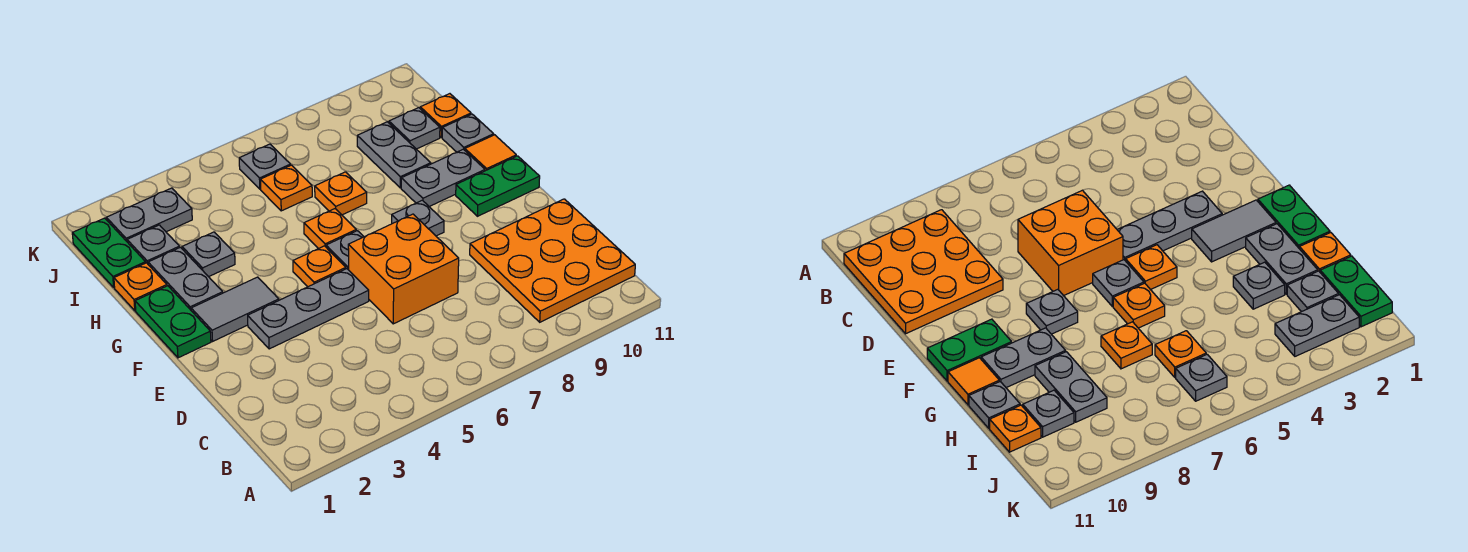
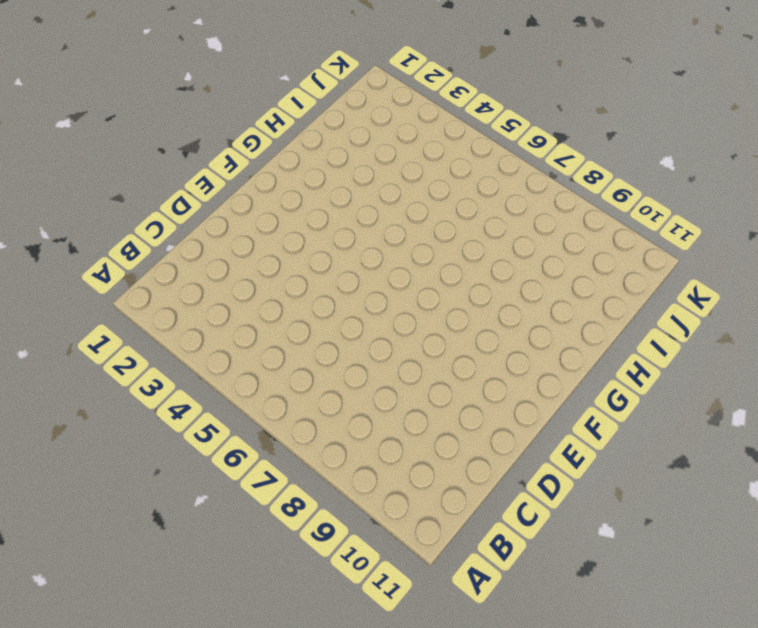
none -> orange plate B9:D11 level 1
none -> orange brick D6:E7 level 1
none -> grey plate E3:E5 level 1

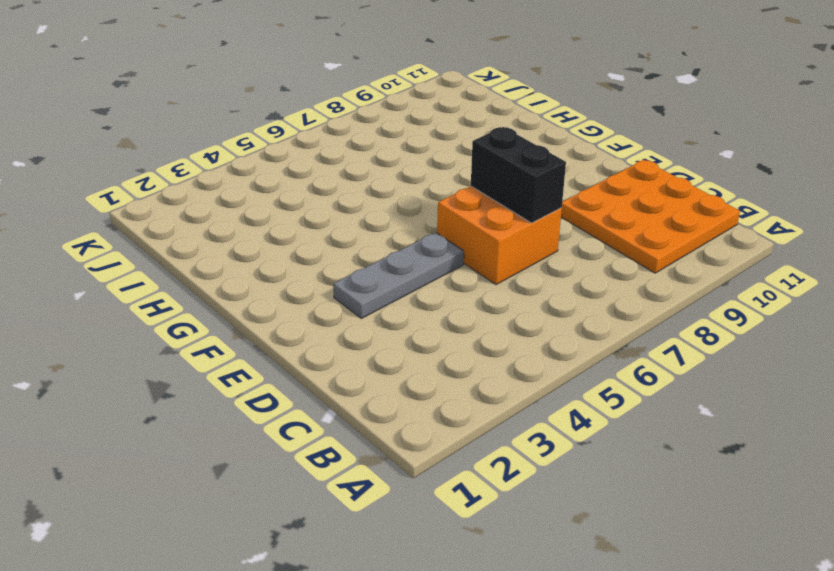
black brick D7:E7 level 2 -> none
none -> green plate F1:G1 level 1
none -> grey tile F2:F3 level 1
none -> orange plate F5 level 1

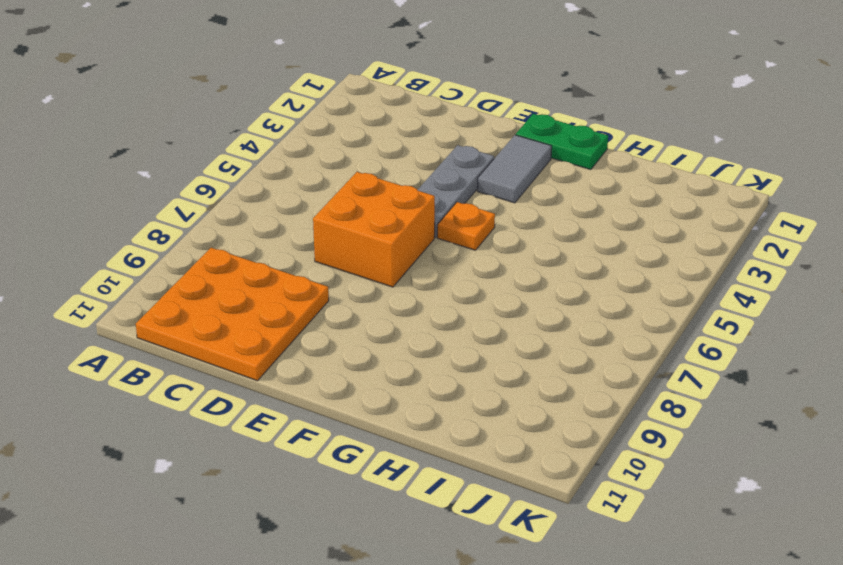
none -> grey plate F6 level 1
none -> grey plate F8 level 1
none -> green plate F10:F11 level 1

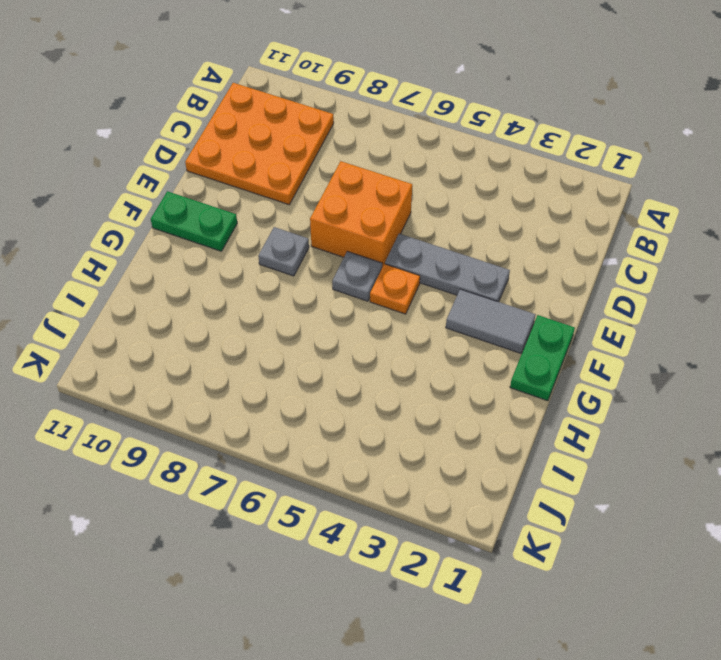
none -> grey plate G2:H2 level 1
none -> orange plate G6 level 1
none -> grey plate G9:G10 level 1

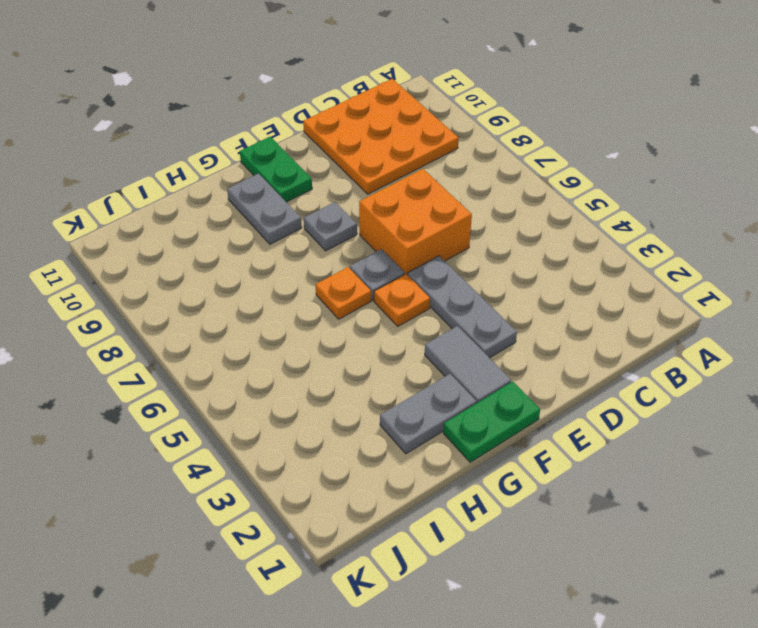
none -> orange tile G11 level 1
none -> orange plate H1 level 1
none -> grey plate H3 level 1

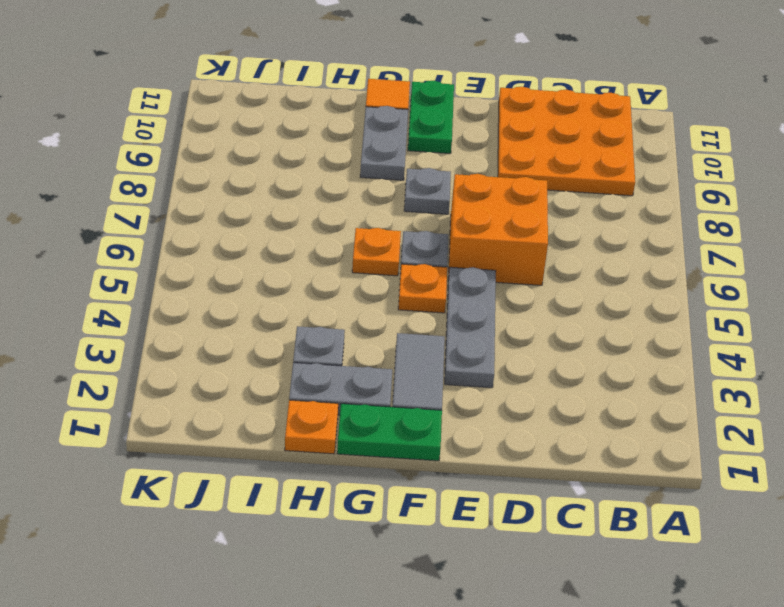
none -> orange plate H7 level 1
none -> grey plate H9:I9 level 1
none -> grey plate H11 level 1

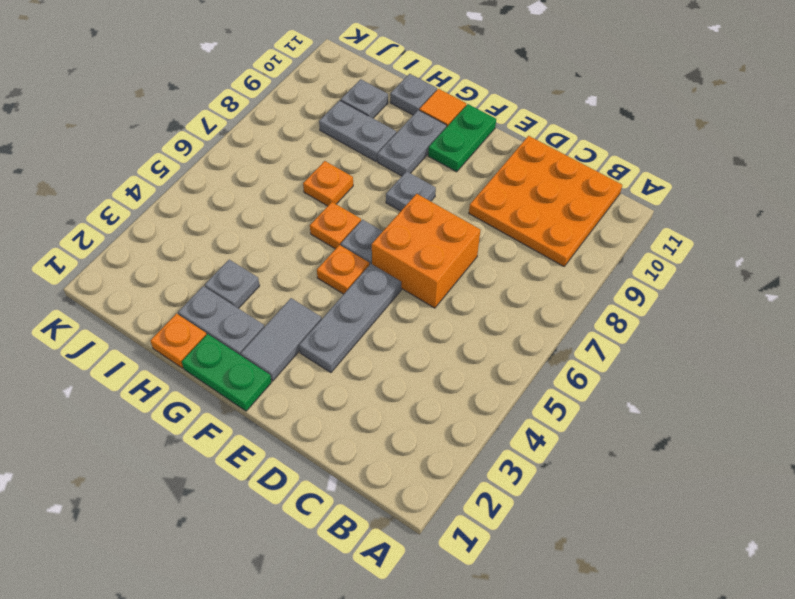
none -> green plate I1:J1 level 1
none -> grey plate I2 level 1
none -> orange plate I6 level 1

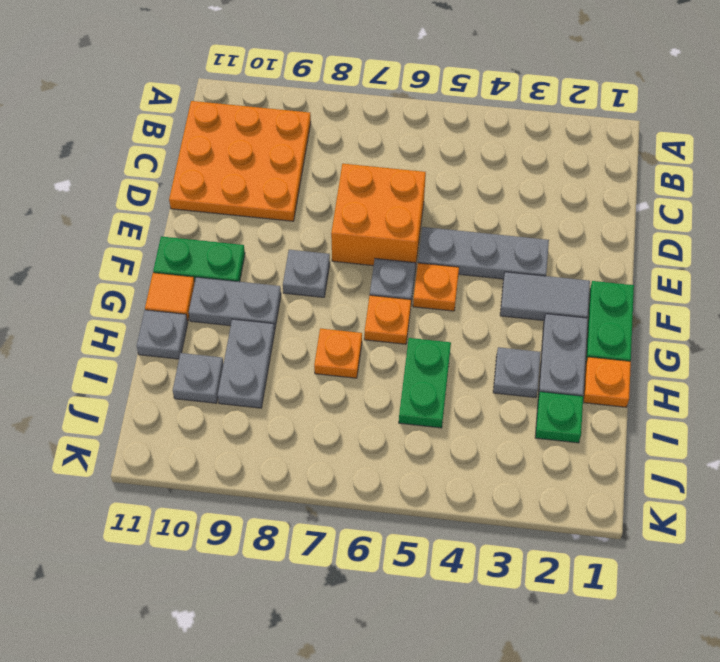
green plate H5:I5 level 1 -> green plate I1:J1 level 1
green plate I2 level 1 -> grey plate I2 level 1
none -> orange plate I6 level 1
none -> orange plate I11 level 1
none -> grey plate J2:J3 level 1

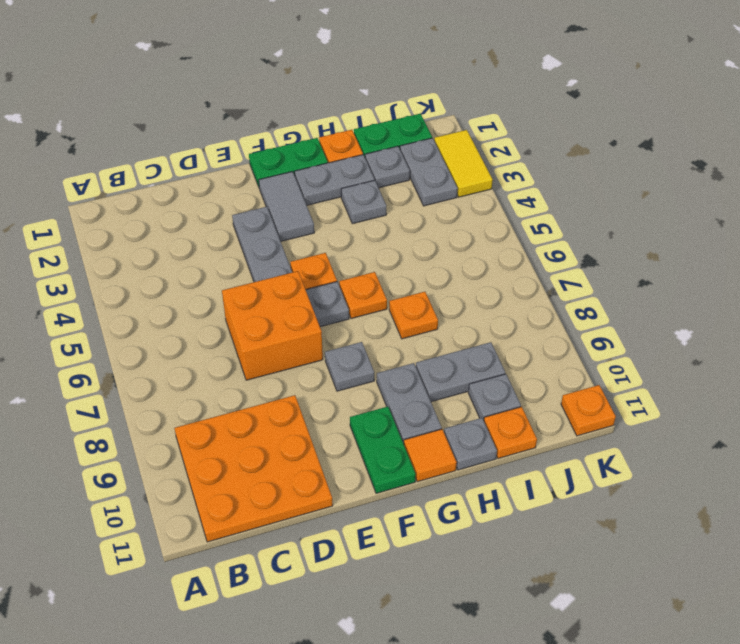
yellow tile K2:K3 level 1 -> none
orange plate K11 level 1 -> orange plate I6 level 1
none -> grey plate J6 level 1

